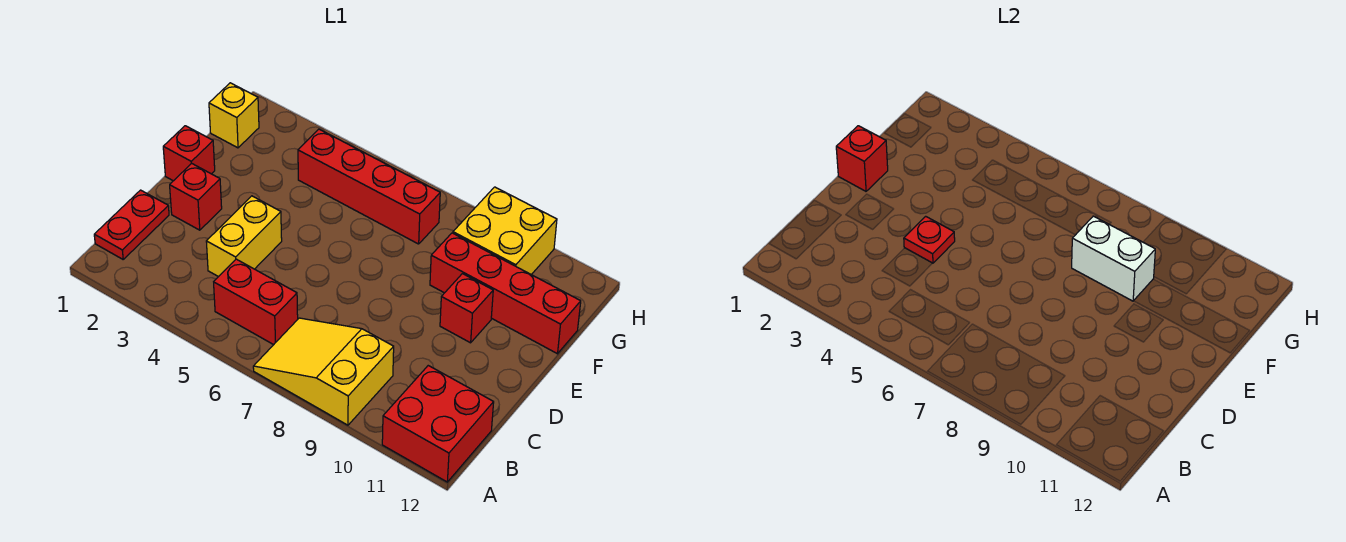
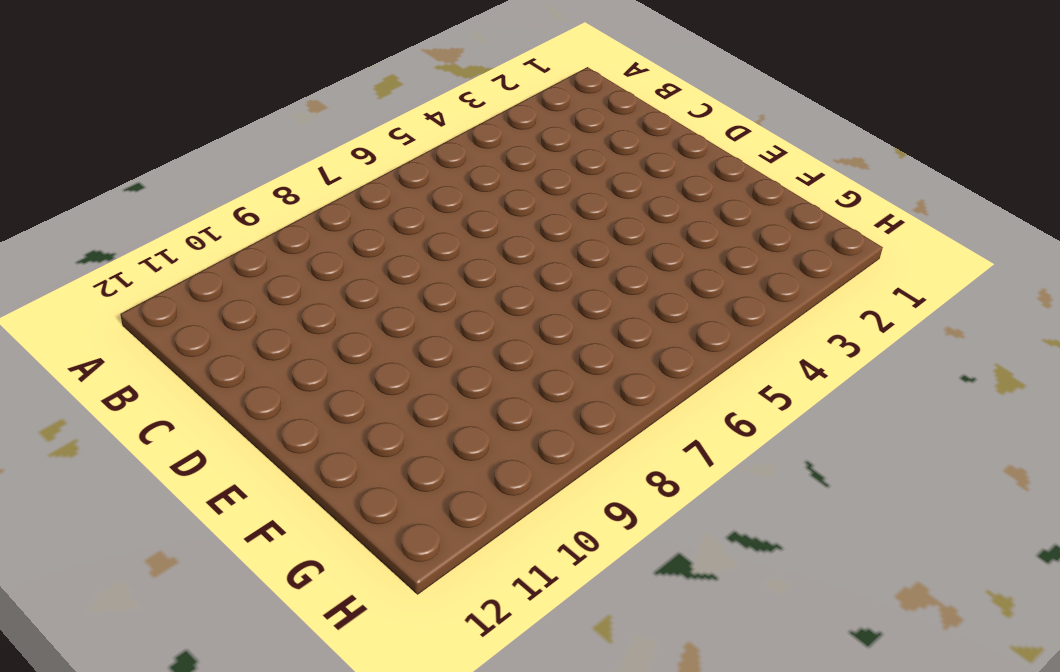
none -> yellow slope A7:B9 level 1 top 9
none -> red brick A11:B12 level 1
none -> red plate B1:C1 level 1

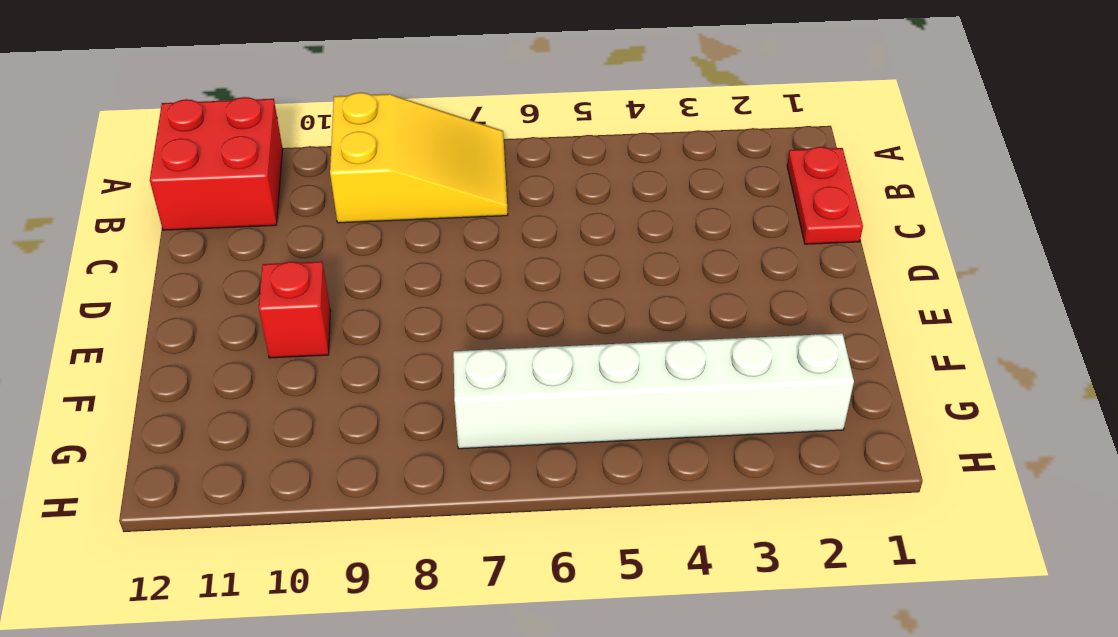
white brick G2:G7 level 1 -> red brick G4:G7 level 1
none -> red brick B5:B6 level 1
none -> yellow brick C4:D4 level 1
none -> red brick D2 level 1

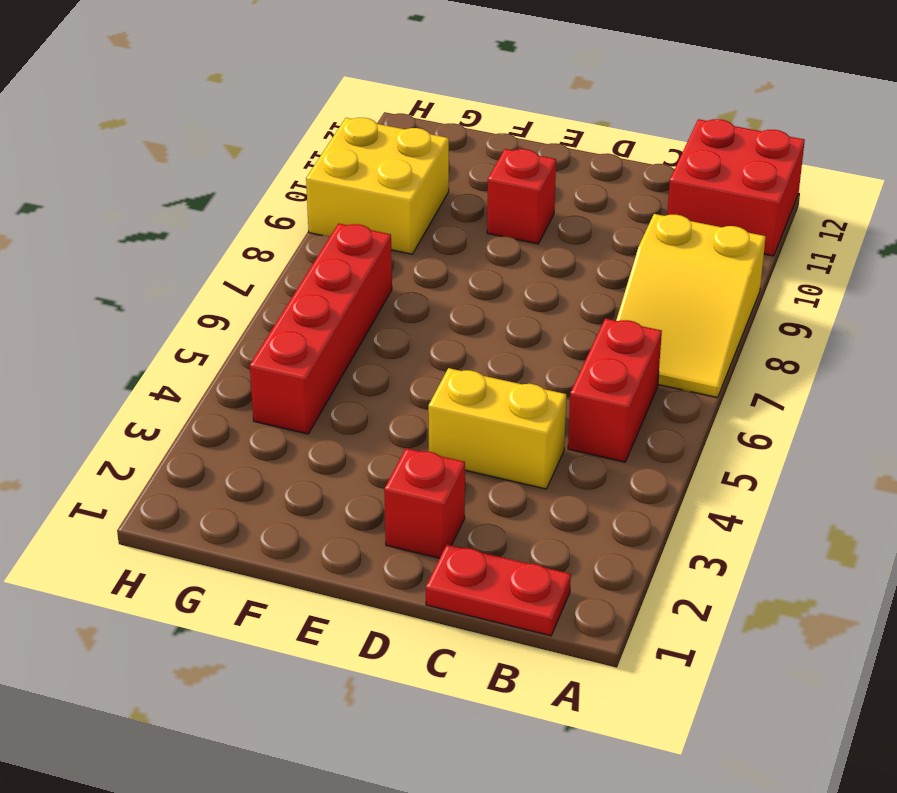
none -> red brick E1 level 1
none -> red brick F9:F12 level 1
none -> yellow brick G1 level 1

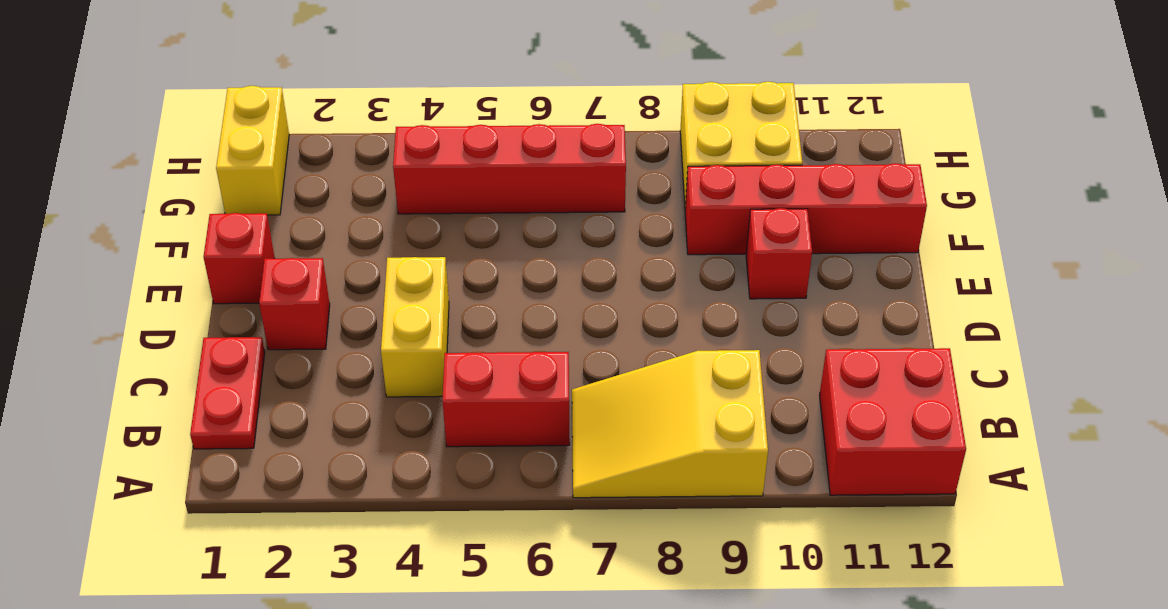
yellow brick G1:H1 level 1 -> yellow brick G1 level 1
none -> red plate D4 level 2
none -> red brick E1 level 2
none -> white brick F8:F9 level 2

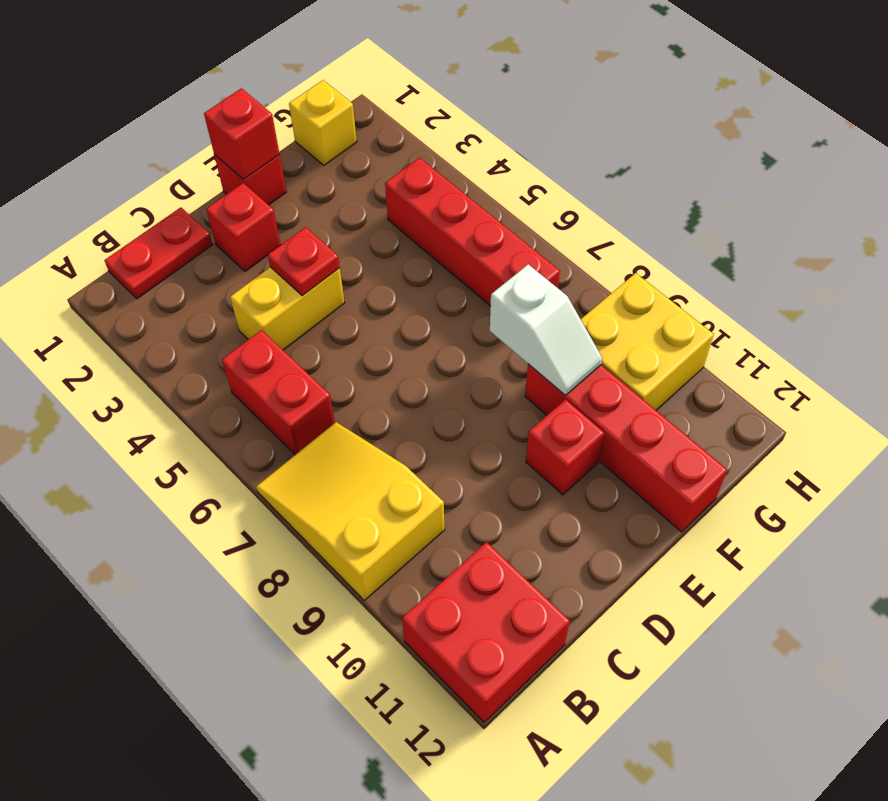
white slope F8:F9 level 2 top 8 -> white brick F8:F9 level 2

